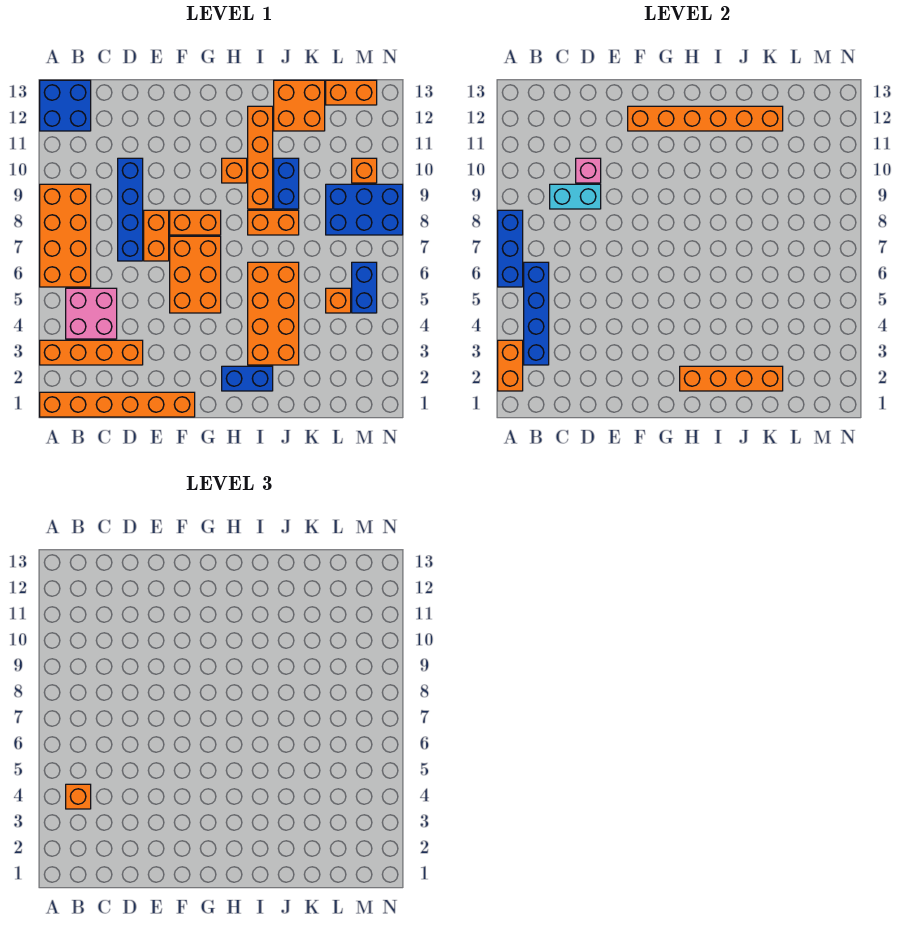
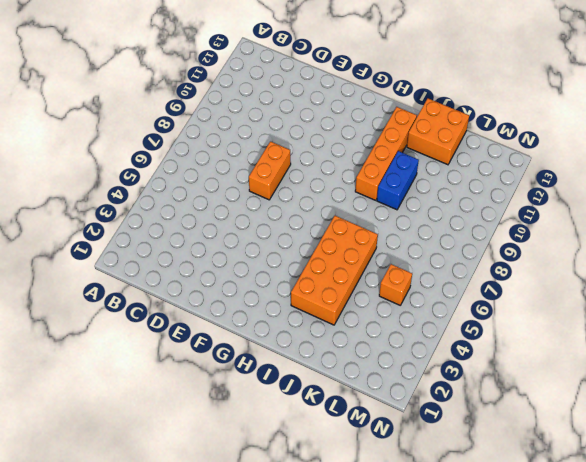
none -> orange brick A1:F1 level 1
none -> orange brick A3:D3 level 1
none -> orange brick A6:B9 level 1

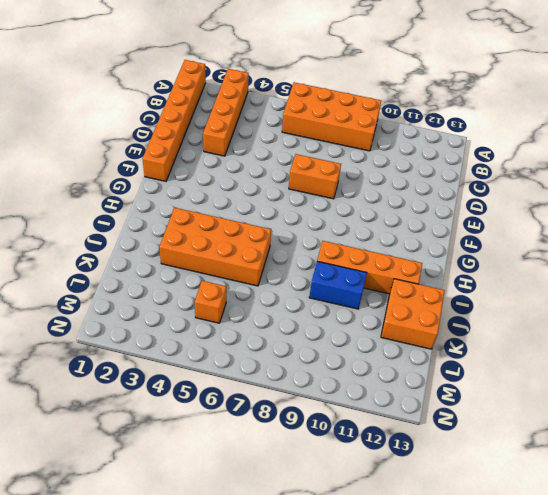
none -> blue brick A12:B13 level 1
none -> pink brick B4:C5 level 1
none -> blue brick D7:D10 level 1

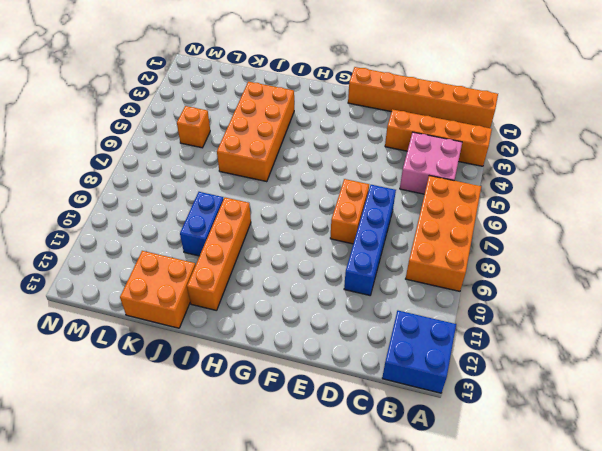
none -> orange brick F5:G7 level 1
none -> orange brick F8:G8 level 1
none -> blue brick H2:I2 level 1

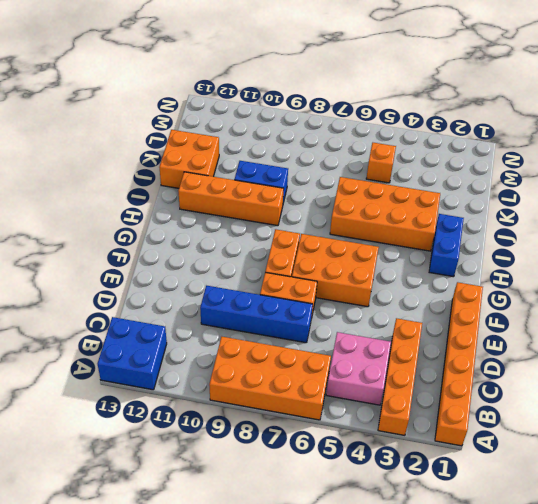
none -> orange brick H10 level 1
none -> orange brick I8:J8 level 1
none -> blue brick L8:N9 level 1

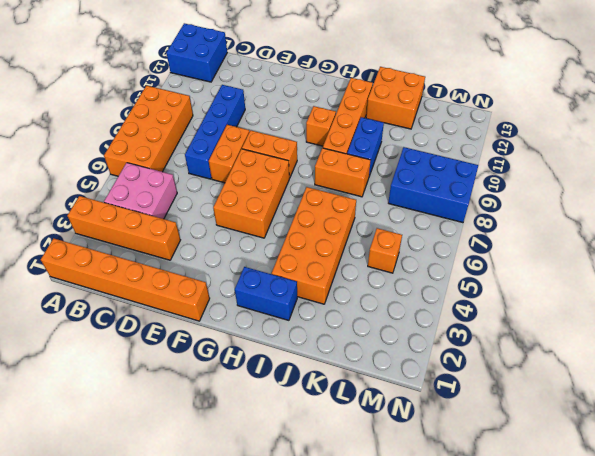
none -> orange brick L13:M13 level 1
none -> blue brick M5:M6 level 1
none -> orange brick M10 level 1

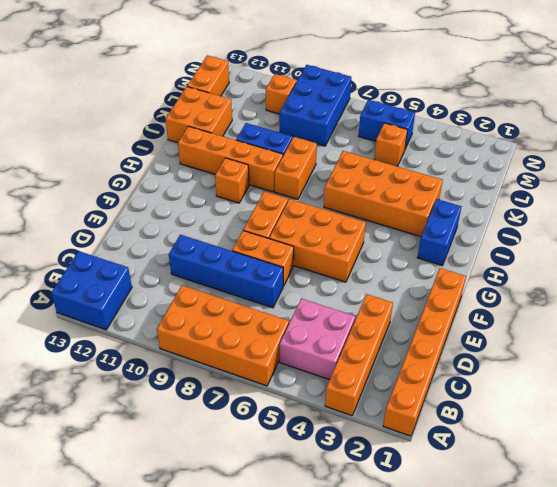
none -> orange brick A2:A3 level 2
none -> blue brick A6:A8 level 2
none -> blue brick B3:B6 level 2

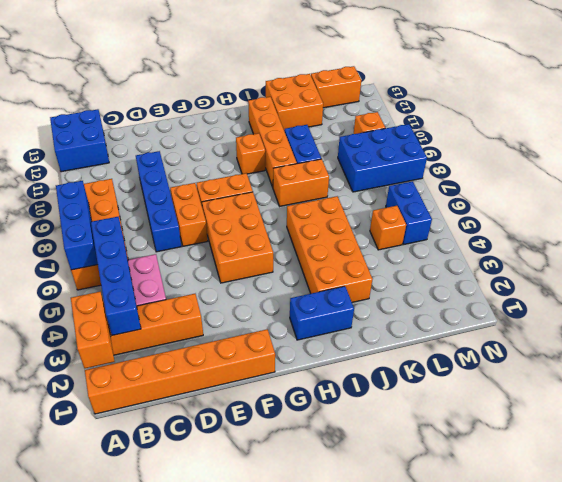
none -> cyan brick C9:D9 level 2
none -> pink brick D10 level 2
none -> orange brick F12:K12 level 2

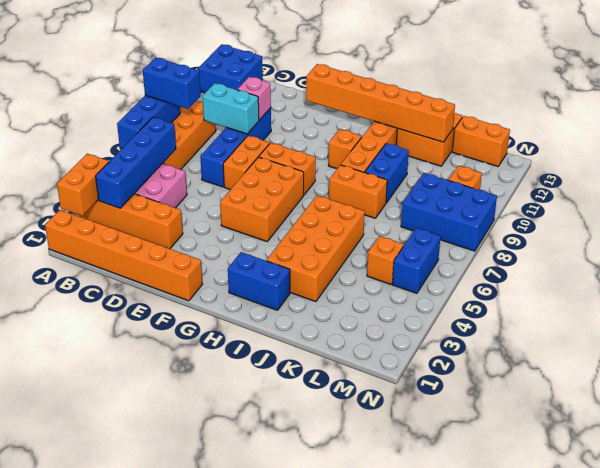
blue brick A8:B8 level 3 -> none
none -> orange brick H2:K2 level 2
none -> orange brick B4 level 3

